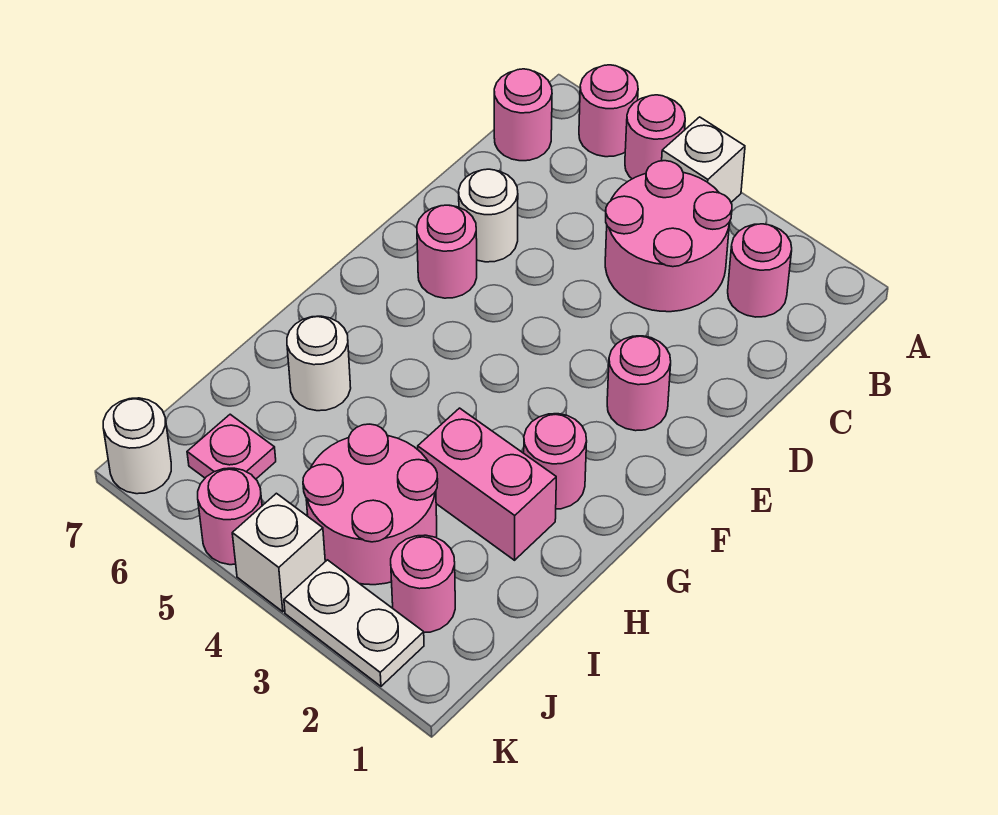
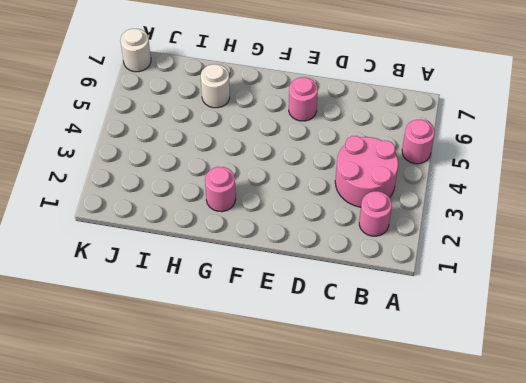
none -> white brick A4 level 1
none -> pink round brick A6 level 1
none -> pink round brick B7 level 1

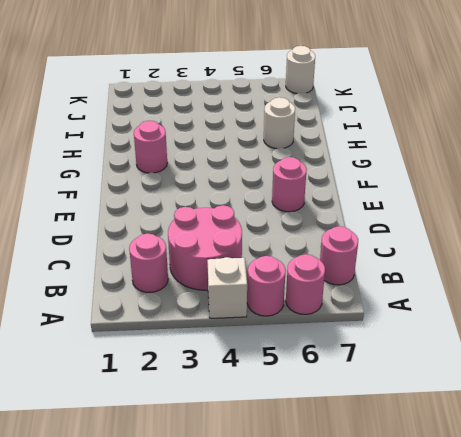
none -> white round brick D6 level 1
none -> pink round brick E2 level 1
none -> pink brick H2:H3 level 1

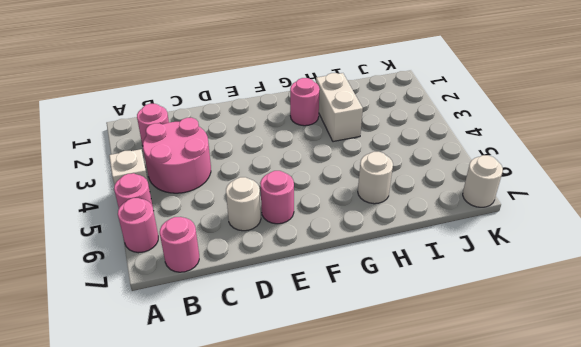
white brick H2:H3 level 1 -> pink brick H2:H3 level 1
none -> pink round brick E2 level 1
none -> pink round brick I3:J4 level 1
none -> pink round brick J2 level 1

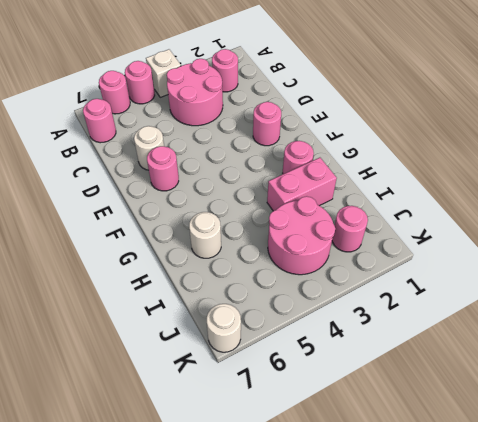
none -> pink plate J6 level 1
none -> white plate K2:K3 level 1
none -> white brick K4 level 1

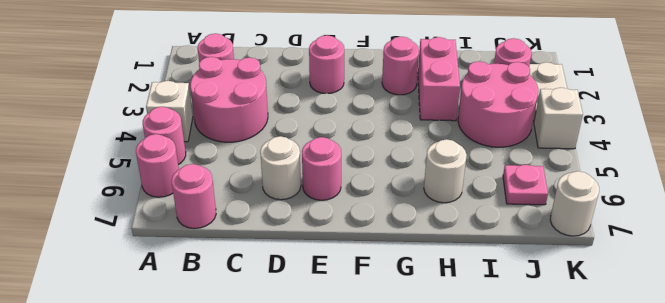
none -> pink round brick K5 level 1

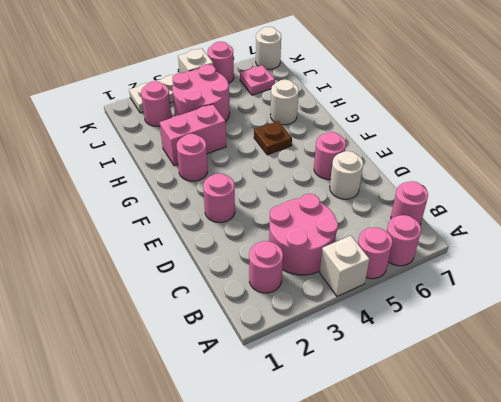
brown plate G5 level 1 -> none

